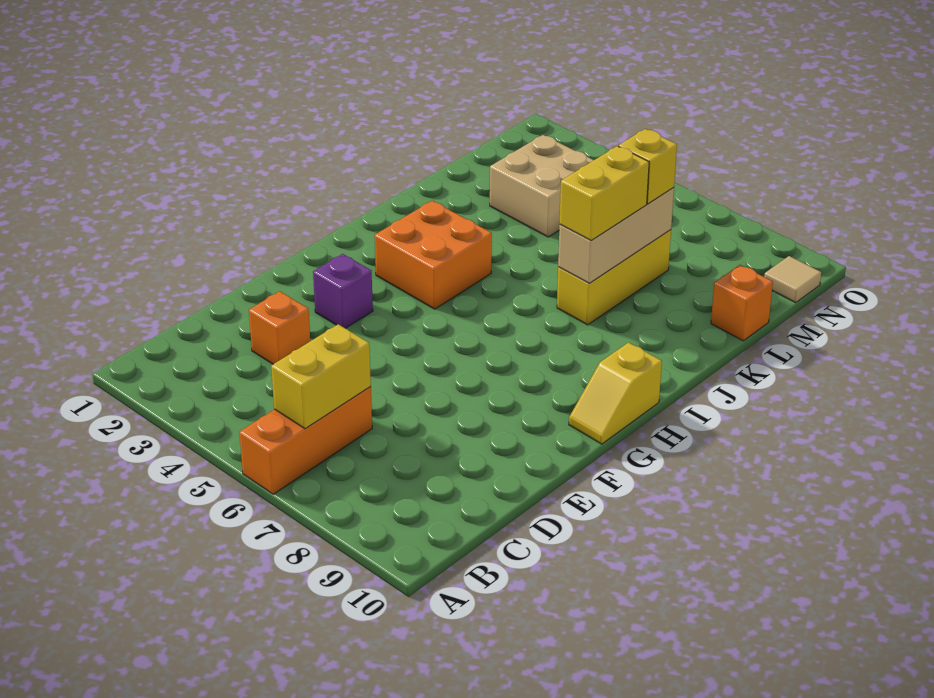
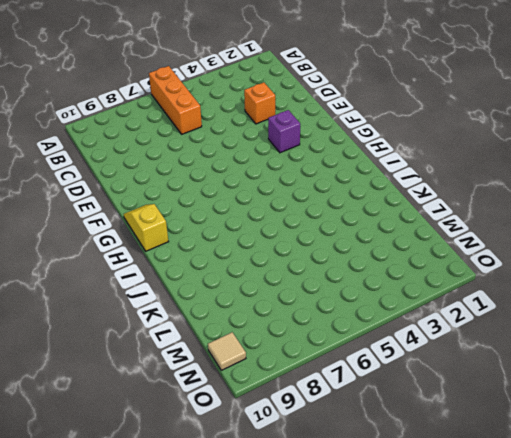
none -> orange brick H3:I4 level 1
none -> yellow brick J7:L7 level 1
none -> tan brick L3:M4 level 1

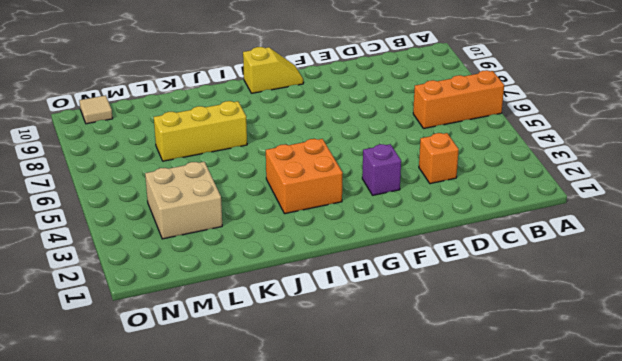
none -> orange brick L10 level 1
none -> yellow brick B6:C6 level 2
none -> tan brick J7:L7 level 2

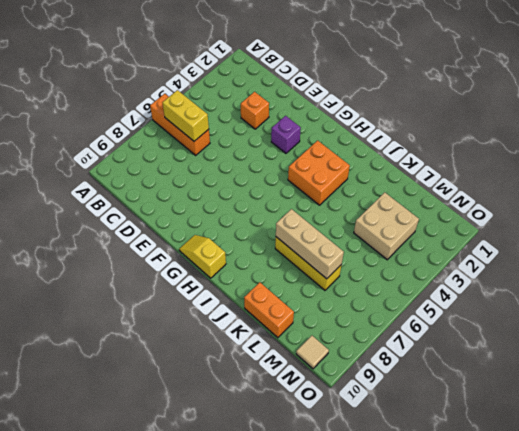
orange brick K10:L10 level 1 -> orange brick L10 level 1
none -> yellow brick J7:K7 level 3
none -> yellow brick L7 level 3

